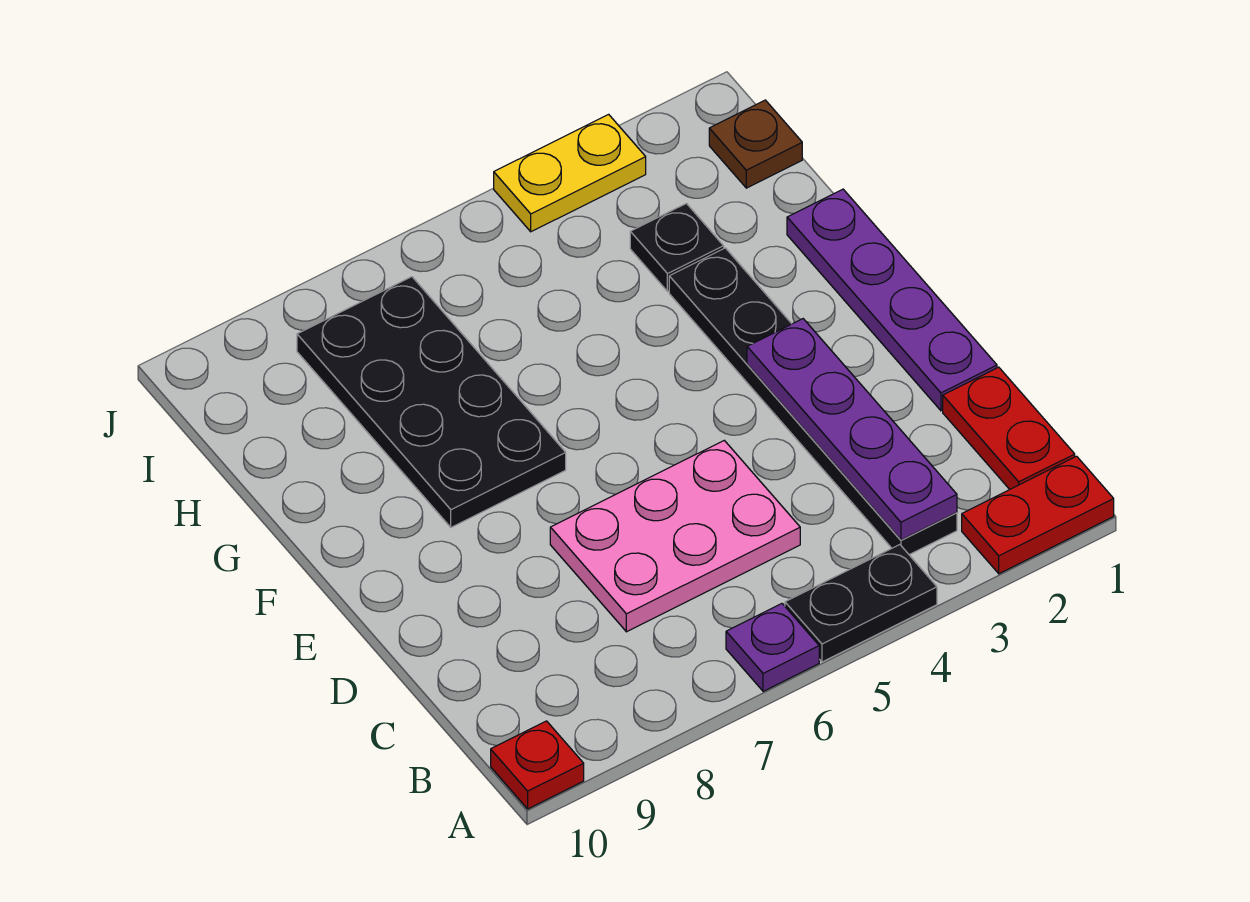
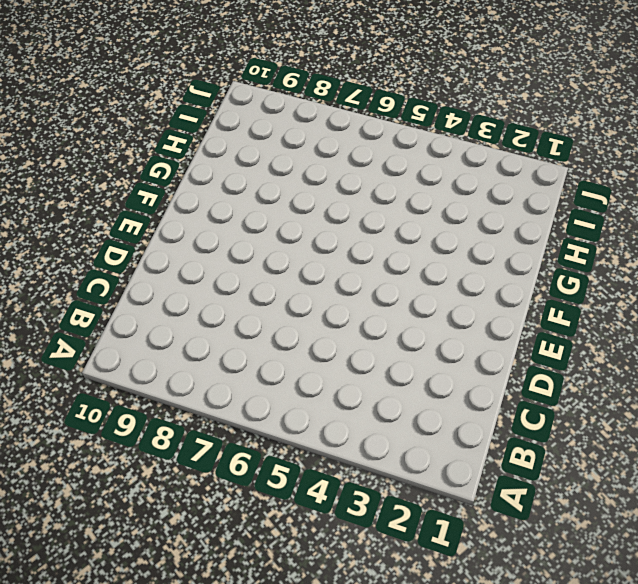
none -> red plate A1:A2 level 1
none -> black plate A4:A5 level 1
none -> purple plate A6 level 1

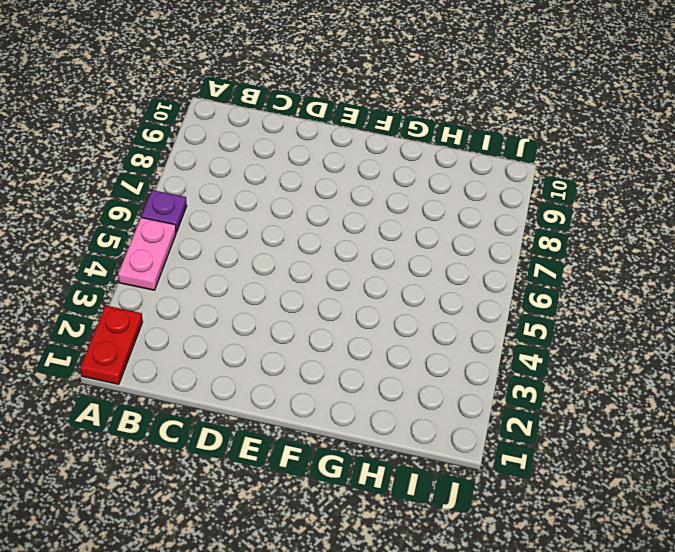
pink plate A4:A5 level 1 -> black plate A4:A5 level 1
none -> red plate A10 level 1
none -> red plate B1:C1 level 1
none -> black plate B3:G3 level 1

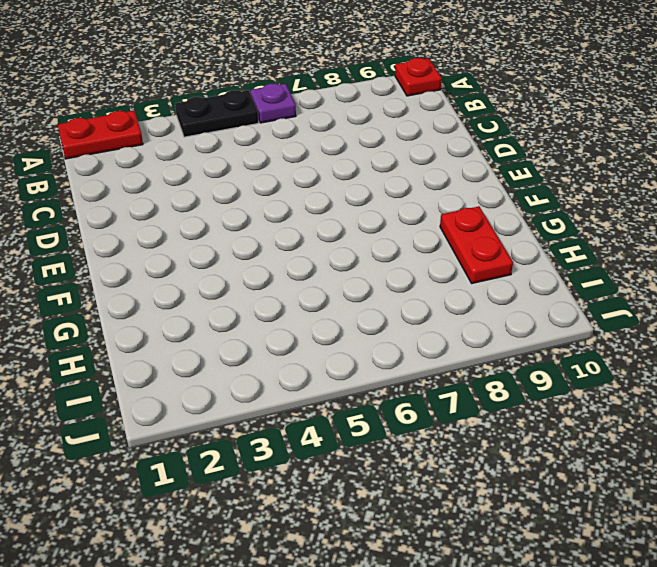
red plate G9:H9 level 1 -> red plate B1:C1 level 1
none -> black plate B3:G3 level 1
none -> pink plate C5:D7 level 1
none -> purple plate D1:G1 level 1

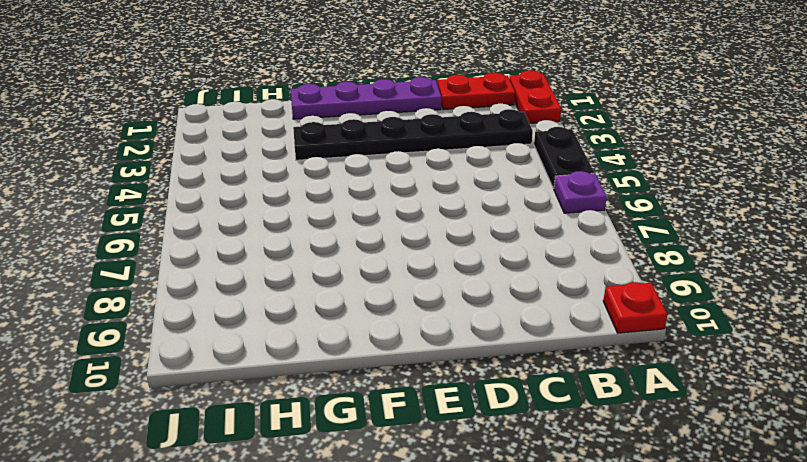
none -> pink plate C5:D7 level 1
none -> black plate F7:I8 level 1
none -> black plate H3 level 1

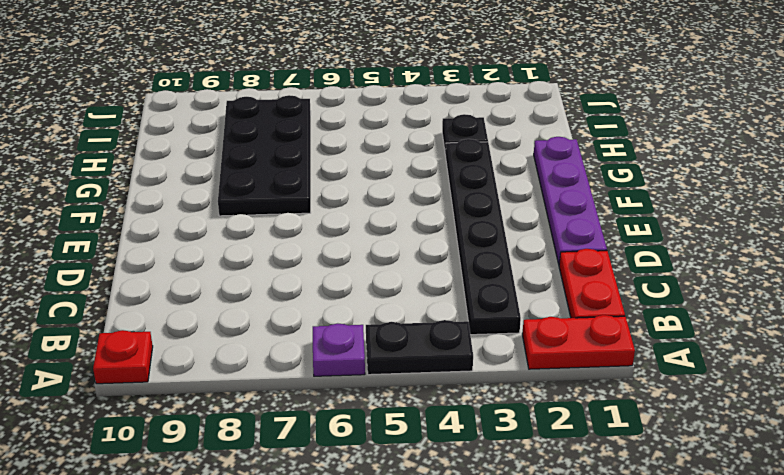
none -> pink plate C5:D7 level 1
none -> brown plate I1 level 1
none -> yellow plate J3:J4 level 1

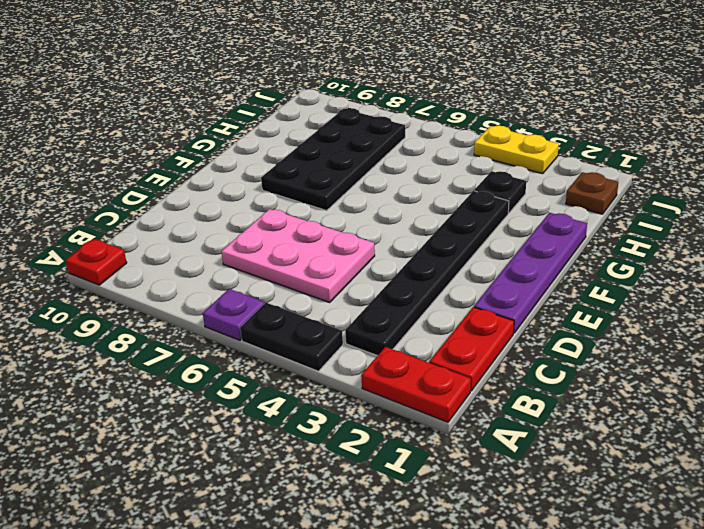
none -> purple plate B3:E3 level 2

